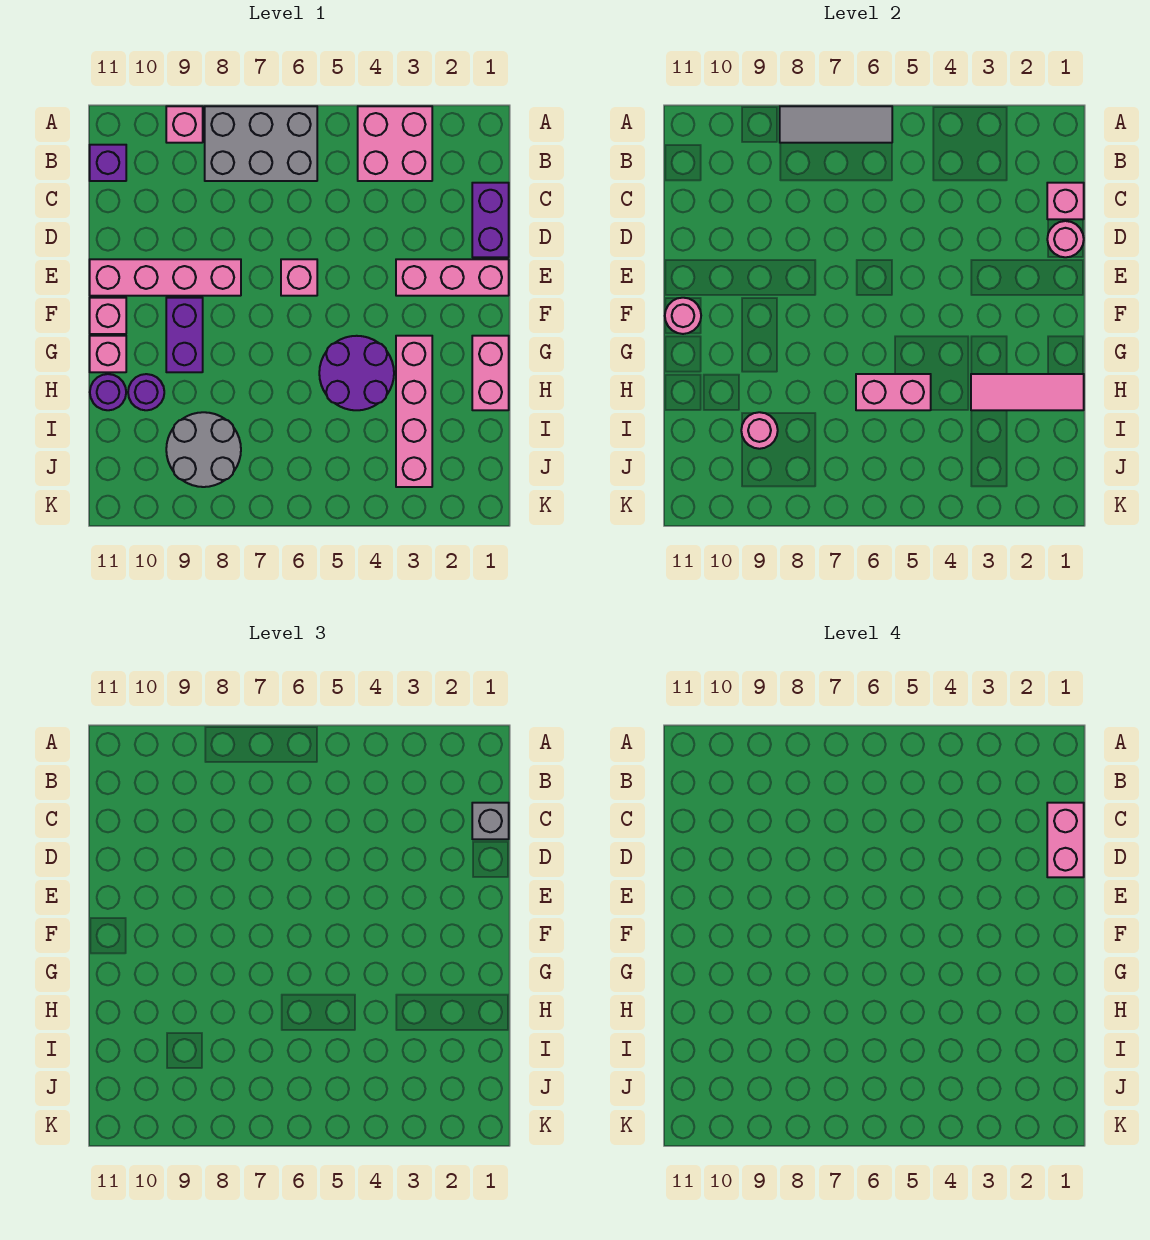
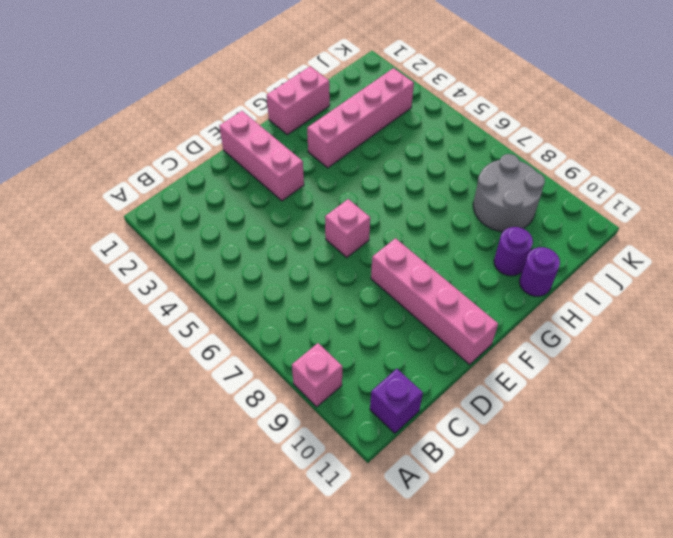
none -> pink brick A3:B4 level 1
none -> grey brick A6:B8 level 1
none -> purple brick C1:D1 level 1

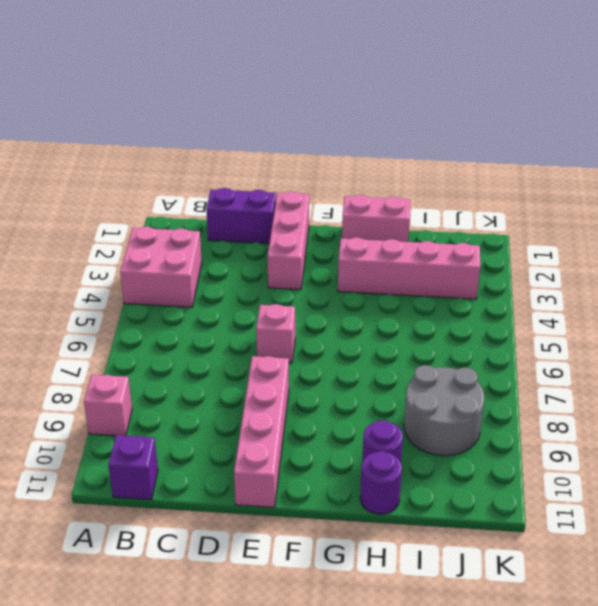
none -> grey brick A6:B8 level 1
none -> purple brick F9:G9 level 1
none -> pink brick F11 level 1

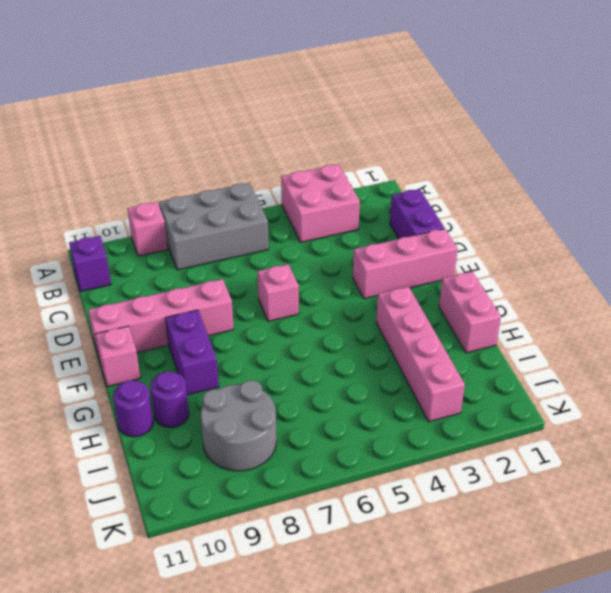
none -> purple round brick G4:H5 level 1
none -> pink brick G11 level 1
none -> grey tile A6:A8 level 2

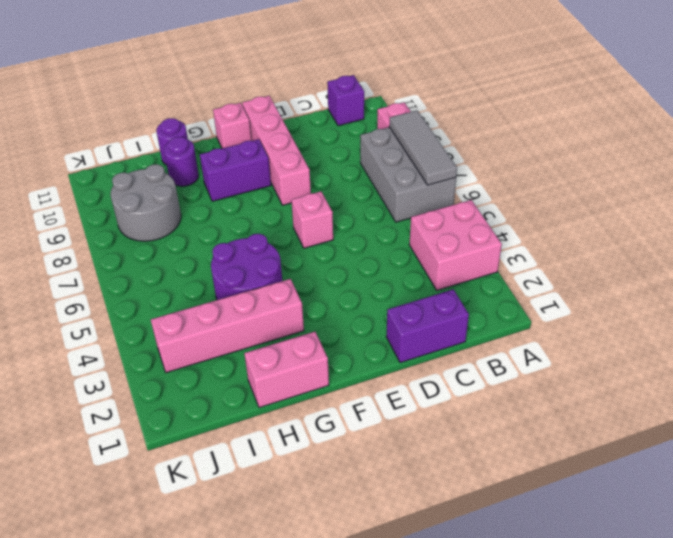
none -> pink brick E1:E3 level 1
none -> pink brick G11 level 1
none -> pink brick C1 level 2

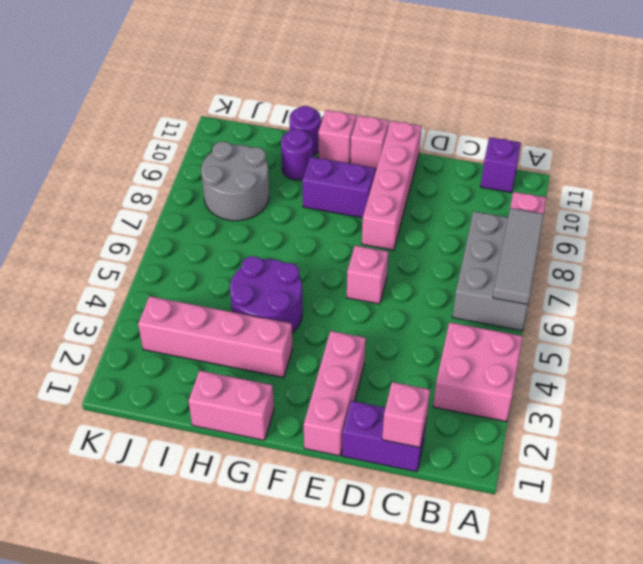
none -> pink round brick D1 level 2
none -> pink round brick F11 level 2
none -> pink tile H1:H3 level 2

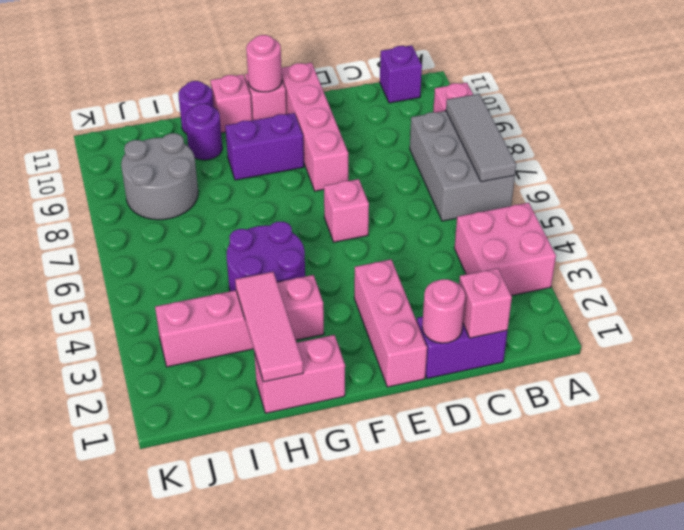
none -> pink brick H5:H6 level 2
none -> pink round brick I9 level 2
none -> grey brick C1 level 3

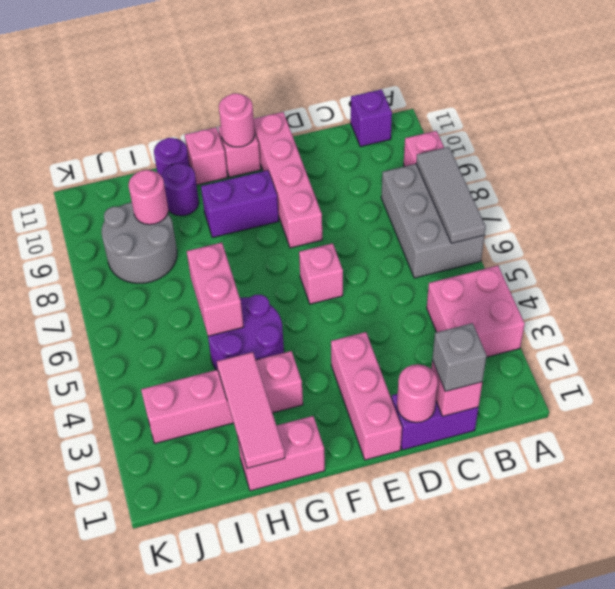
none -> pink brick C1:D1 level 4

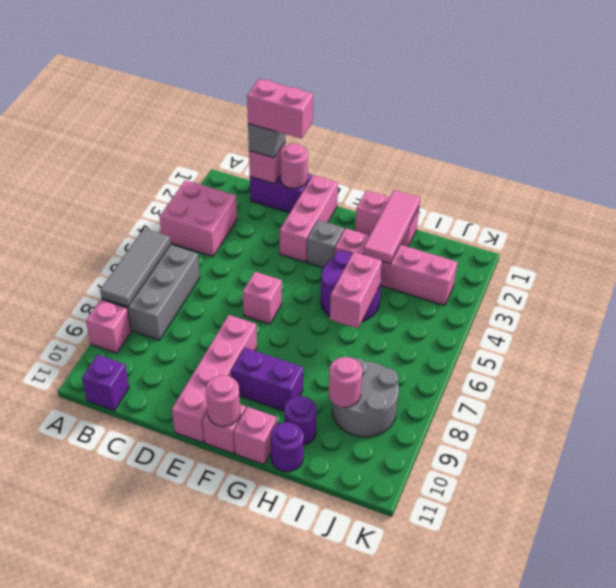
grey brick F3 level 1 -> none

